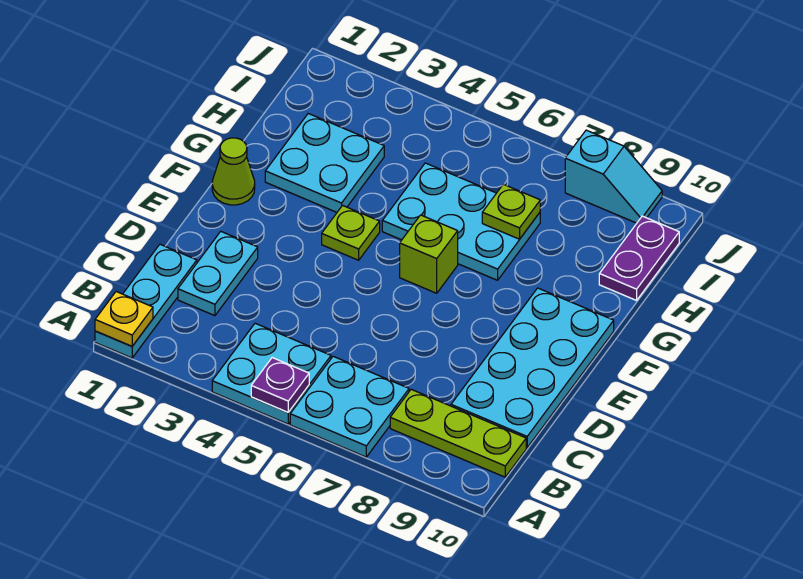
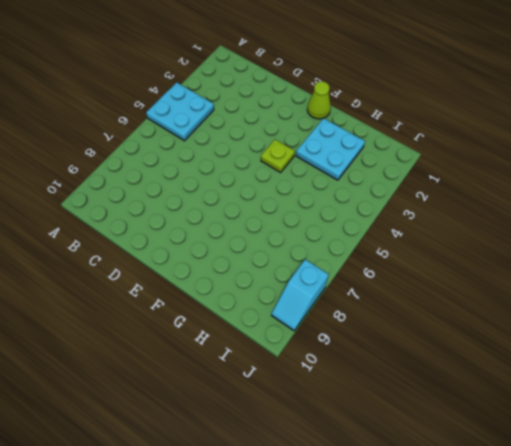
none -> cyan plate A1:C1 level 1
none -> cyan plate A6:B7 level 1
none -> lime plate B8:B10 level 1

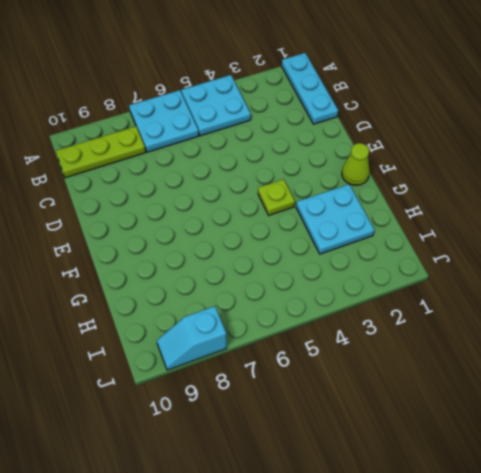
none -> cyan plate C2:D2 level 1
none -> cyan plate C9:F10 level 1
none -> lime brick F6 level 1

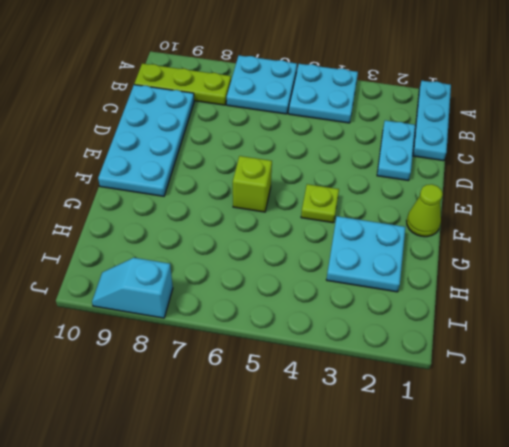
none -> cyan plate G5:H7 level 1
none -> purple plate H10:I10 level 1
none -> yellow plate A1 level 2

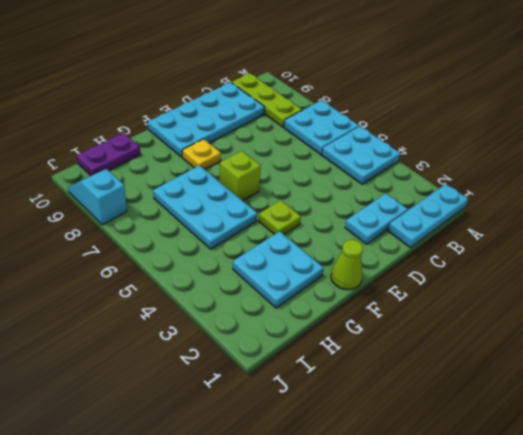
yellow plate F8 level 1 -> yellow plate A1 level 2
none -> purple plate A5 level 2
none -> lime plate H7 level 2

